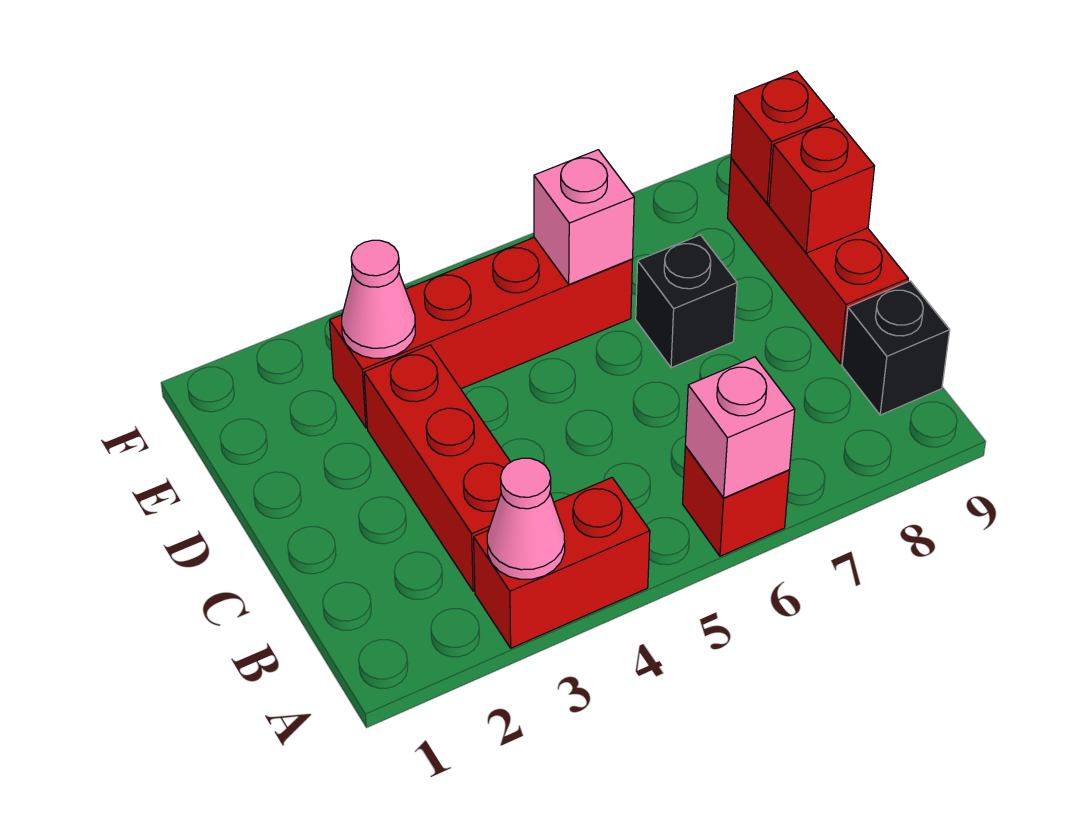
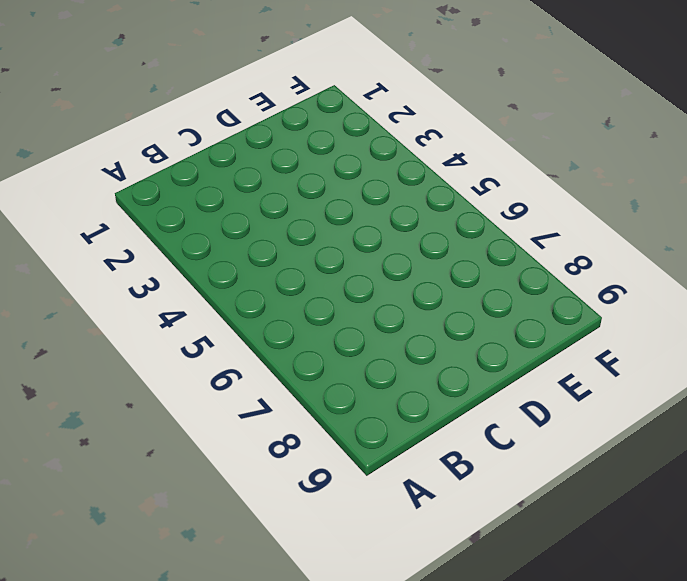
none -> red brick A3:A4 level 1
none -> red brick A6 level 1
none -> red brick B3:D3 level 1

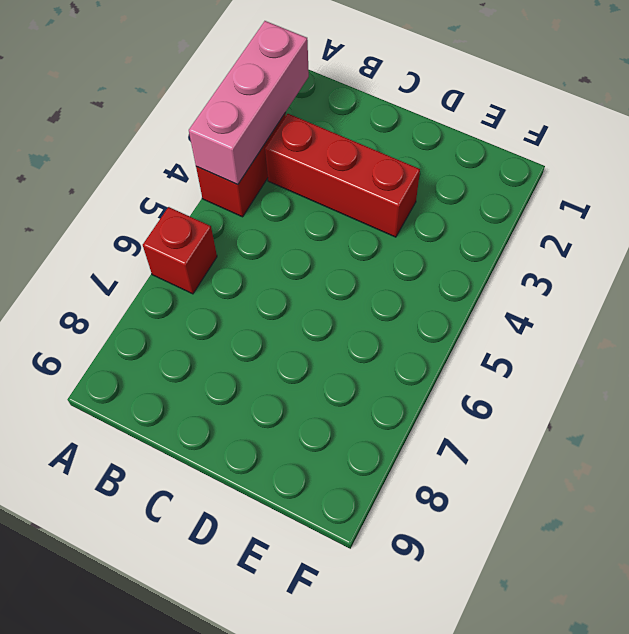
pink brick A2:A4 level 2 -> pink cone A3 level 2
none -> black brick B9 level 1
none -> red brick C9:E9 level 1
none -> black brick D7 level 1

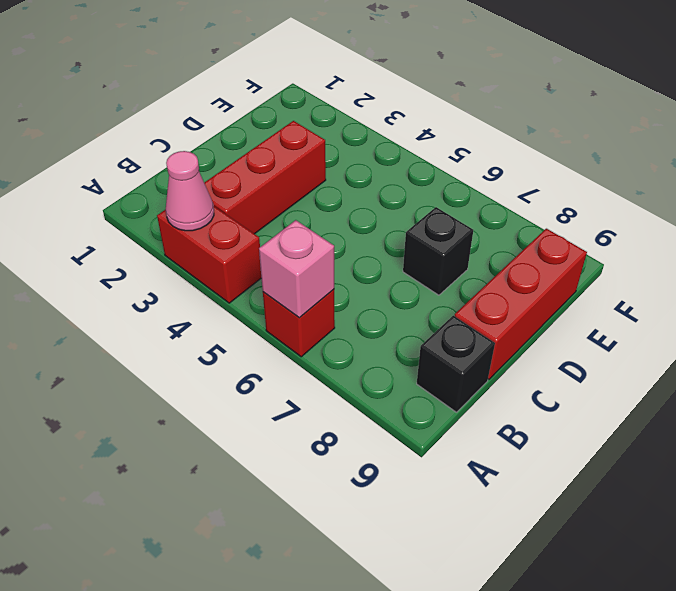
none -> red brick E3:E6 level 1
none -> red brick D9 level 2
none -> pink cone E3 level 2

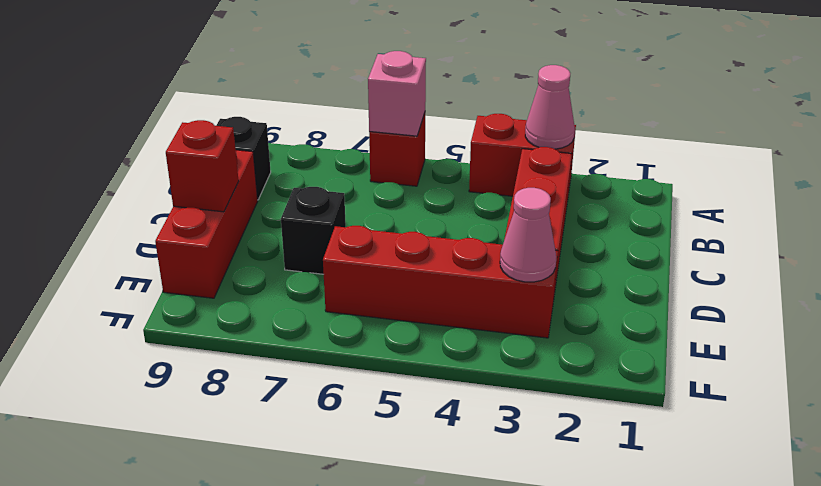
none -> pink brick E6 level 2
none -> red brick E9 level 2

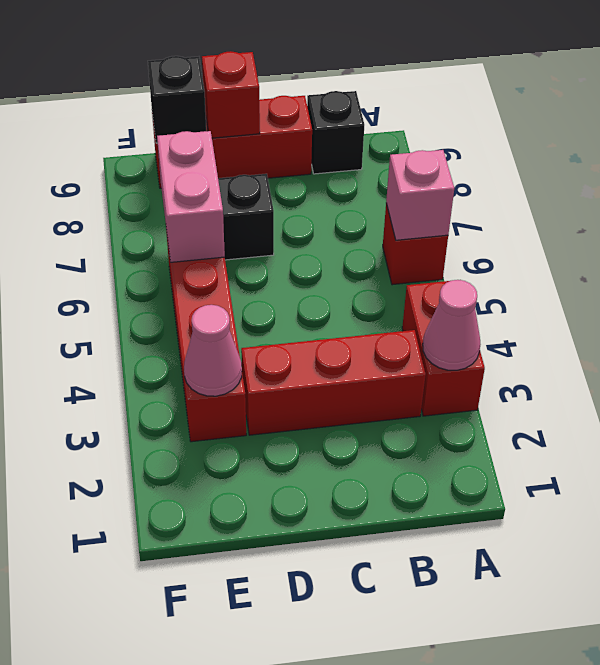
pink brick E6:E7 level 2 -> pink brick E6 level 2
black brick E9 level 2 -> red brick E9 level 2

